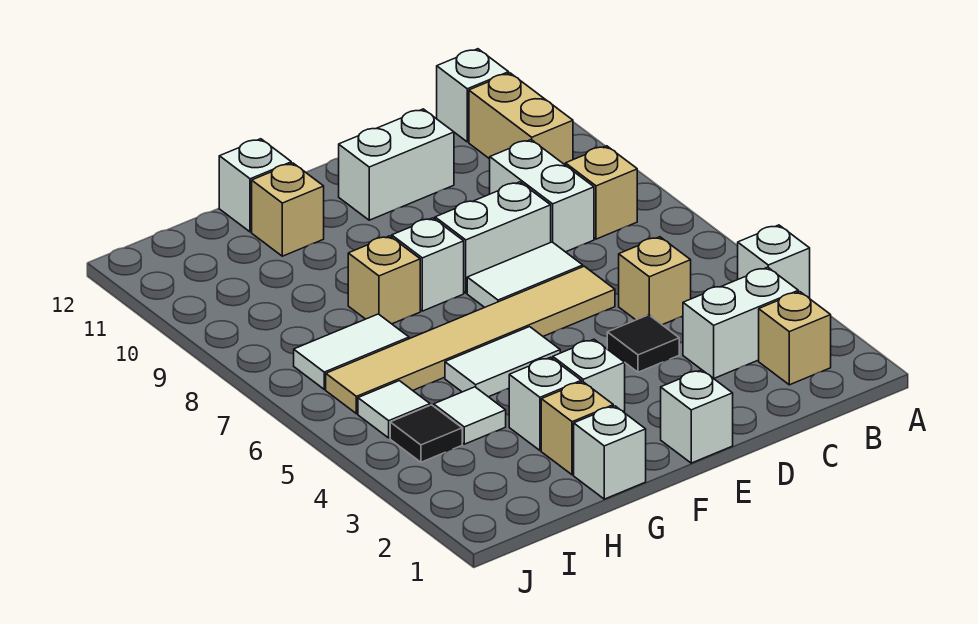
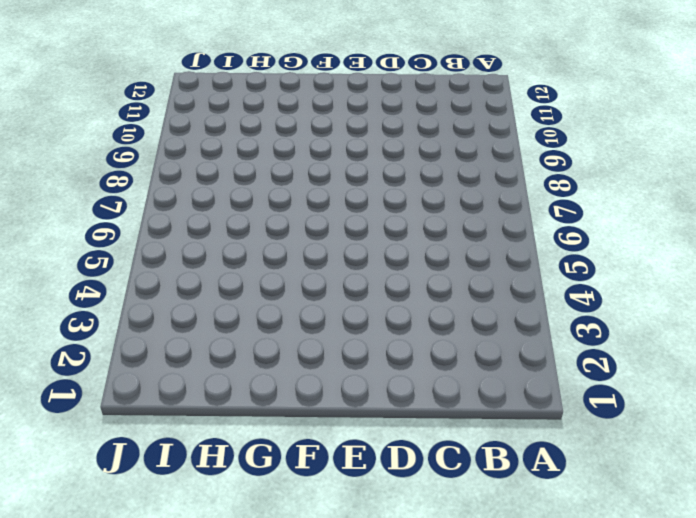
none -> white brick A4 level 1
none -> tan brick B2 level 1
none -> white brick B3:C3 level 1

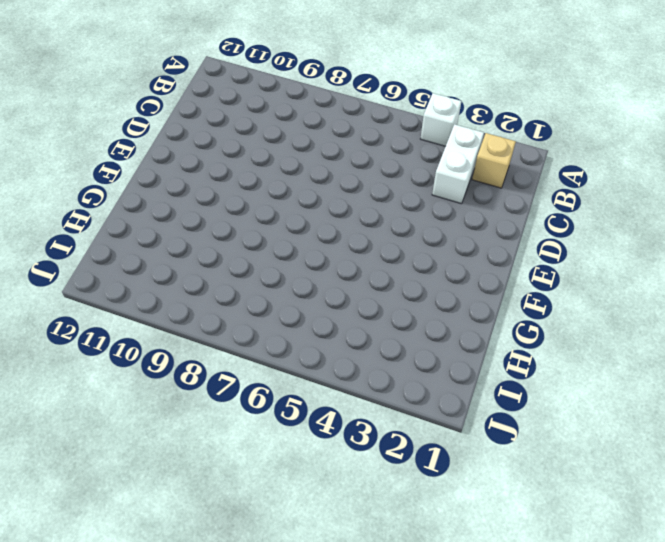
none -> tan brick B8 level 1
none -> tan brick B10:B11 level 1
none -> white brick B12 level 1

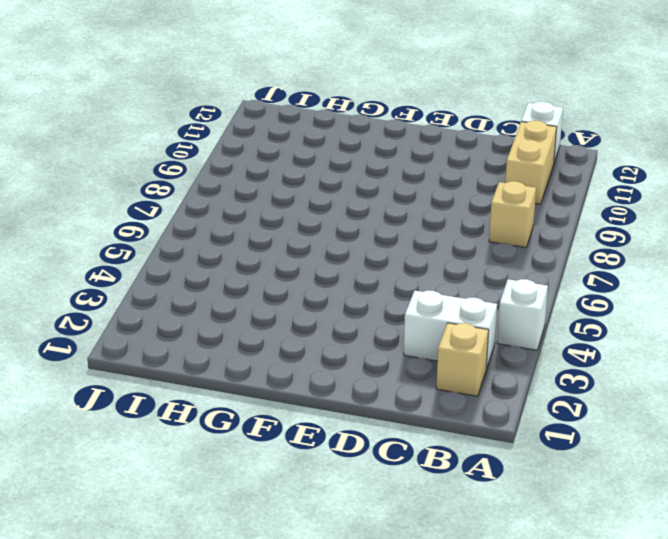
none -> tan brick C5 level 1
none -> white brick C8:C9 level 1
none -> black tile D4 level 1

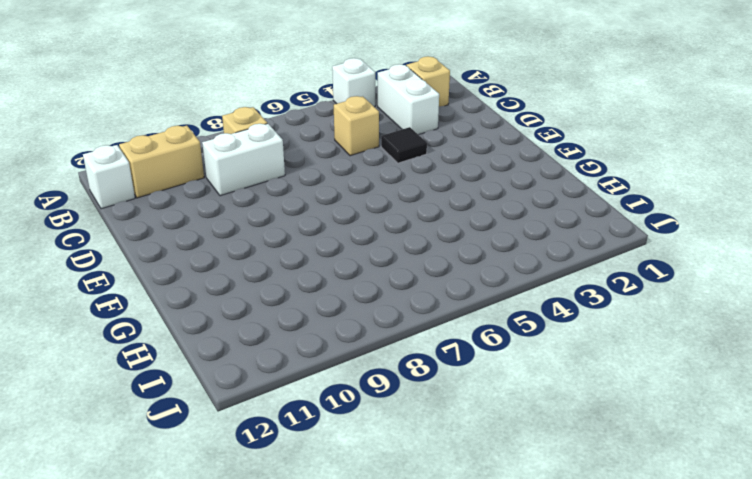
none -> tan tile D6:I6 level 1
none -> white tile D7:E7 level 1
none -> white brick D8:E8 level 1

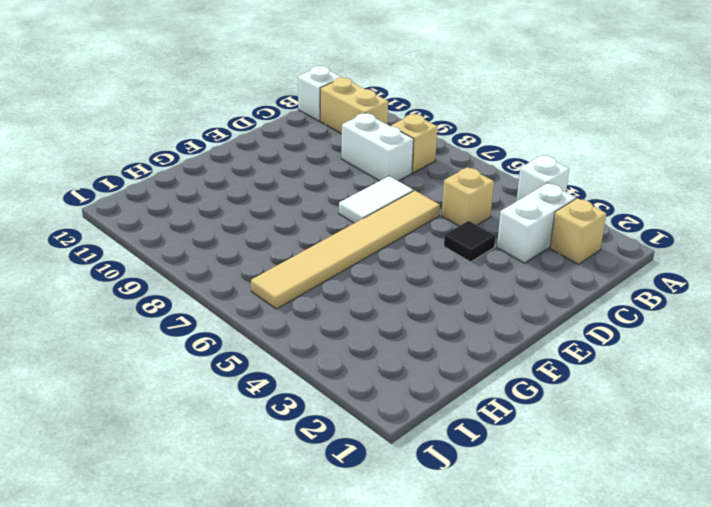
none -> white brick D8:E8 level 1
none -> white brick D11:E11 level 1
none -> white brick E1 level 1

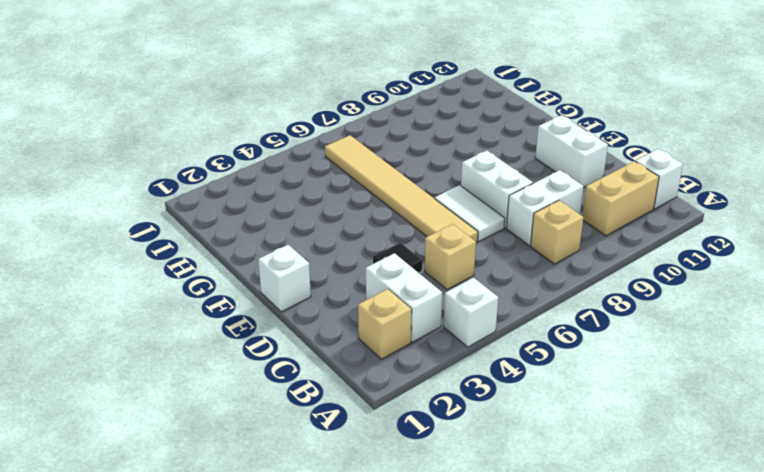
none -> white brick F3 level 1
none -> white tile F5:G5 level 1
none -> white brick F8 level 1

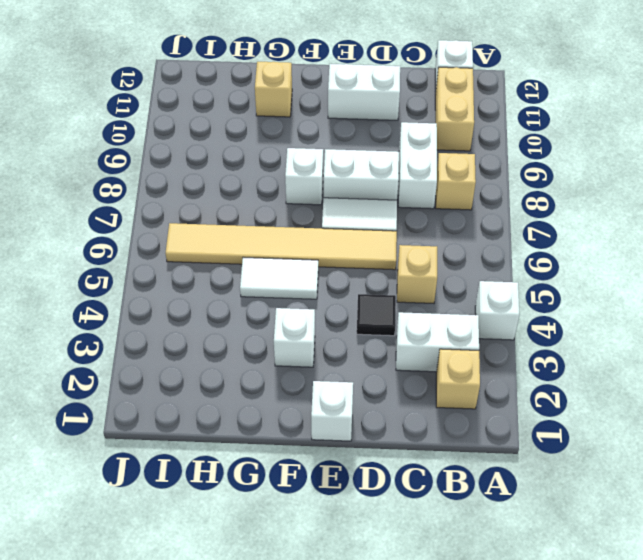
none -> white brick G1 level 1
none -> tan brick G2 level 1
none -> white brick G3 level 1

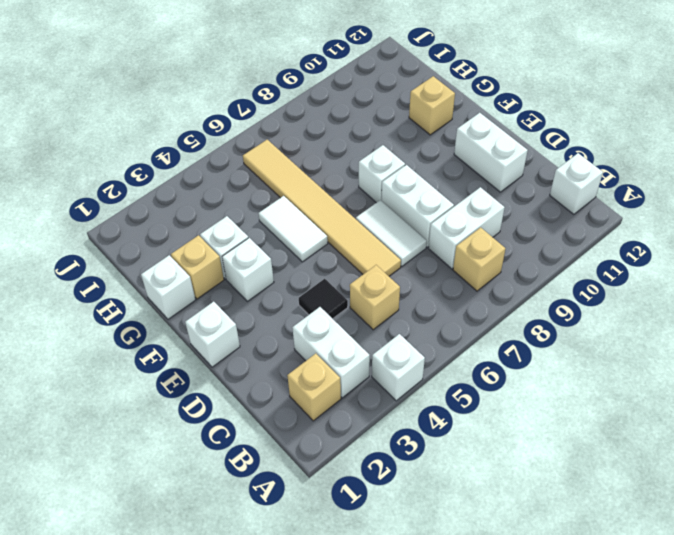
none -> tan brick B10:B11 level 1
none -> tan brick G8 level 1
none -> white brick G12 level 1

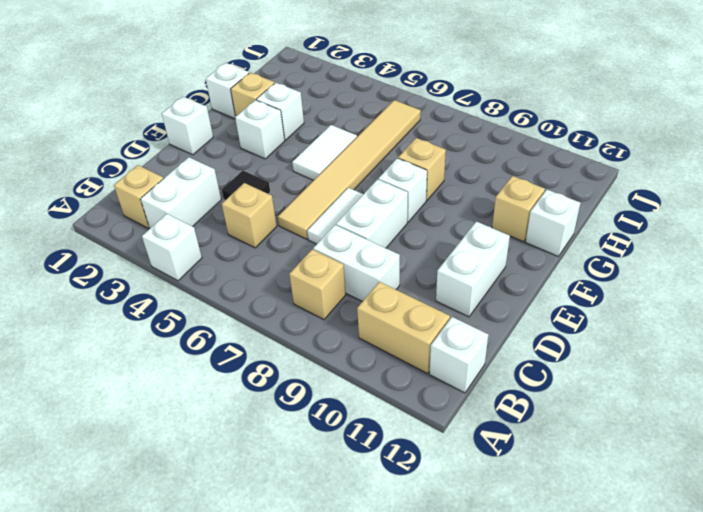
none -> white tile H4 level 1
none -> white tile H7:I7 level 1
none -> black tile I4 level 1

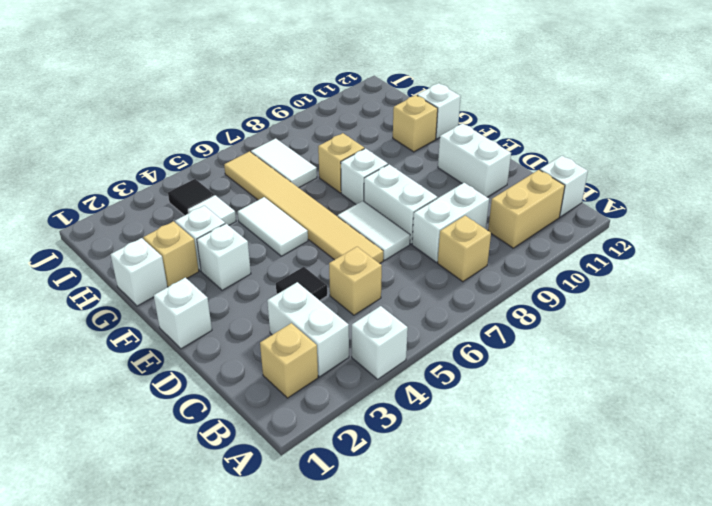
none -> white tile I5 level 1

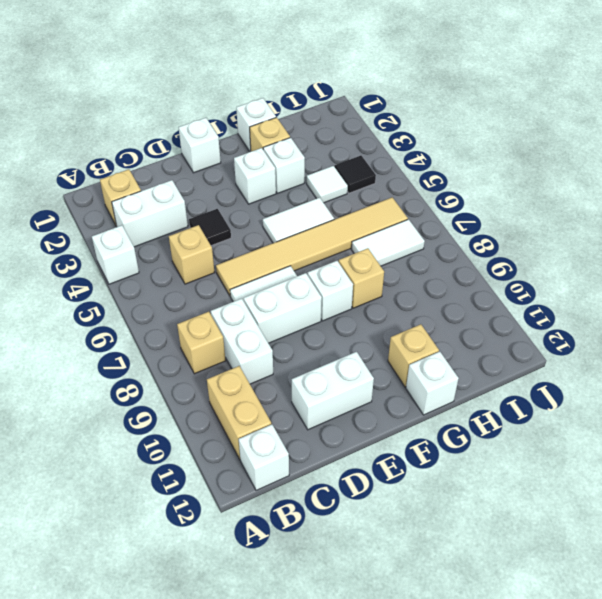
none -> white tile I5 level 1

